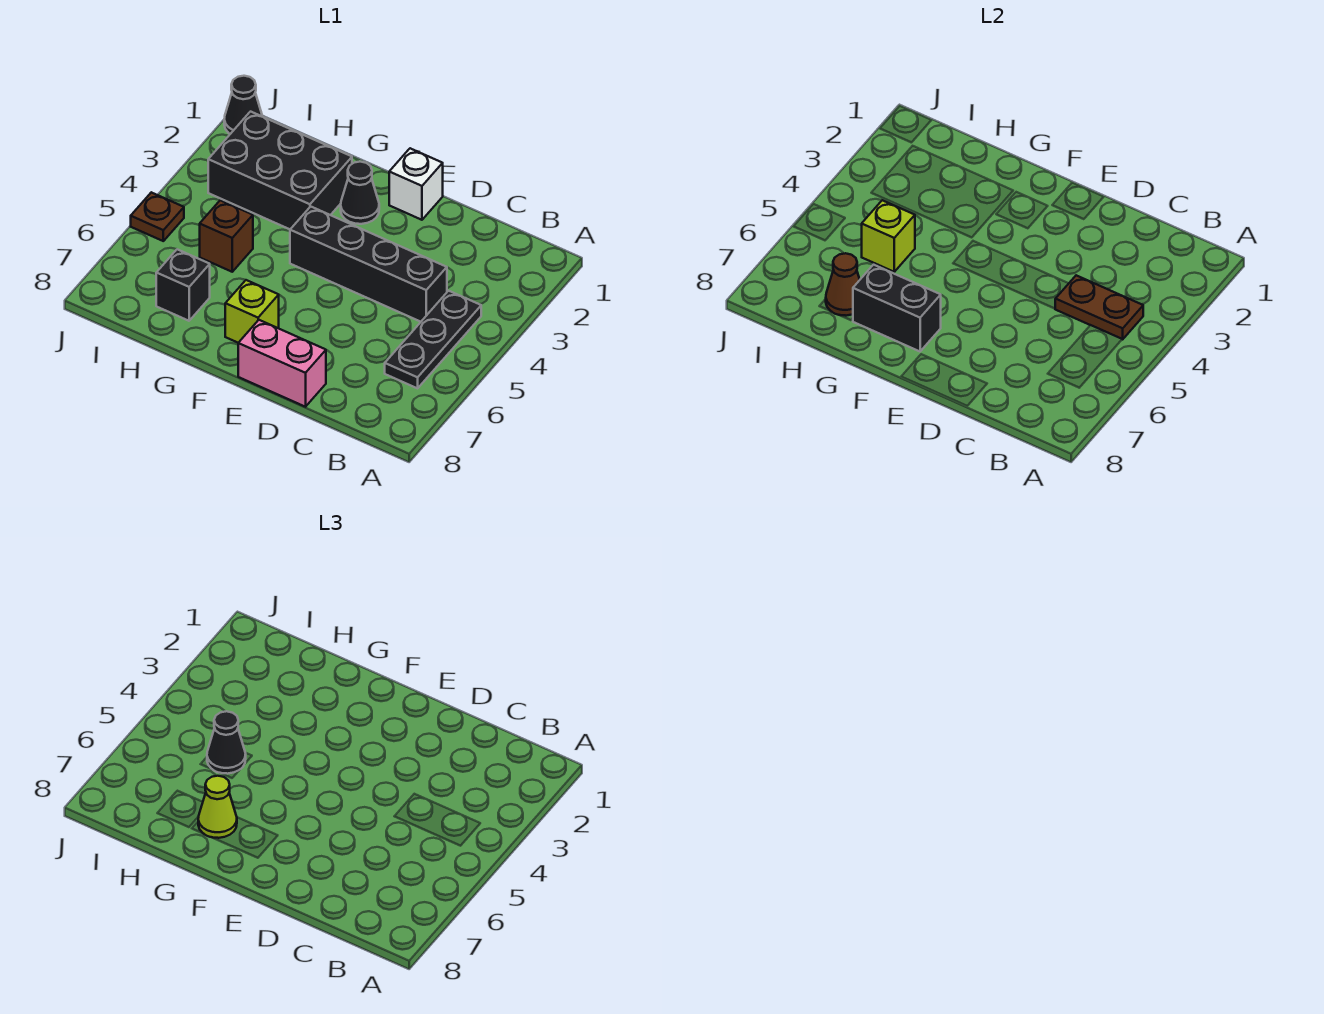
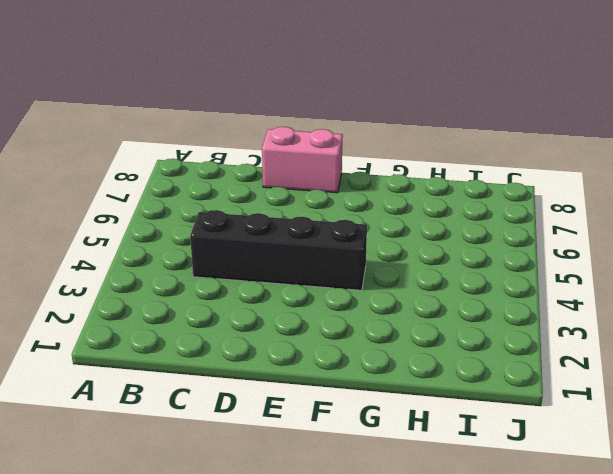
none -> black plate B4:B6 level 1
none -> white brick E1 level 1
none -> black cone F2 level 1

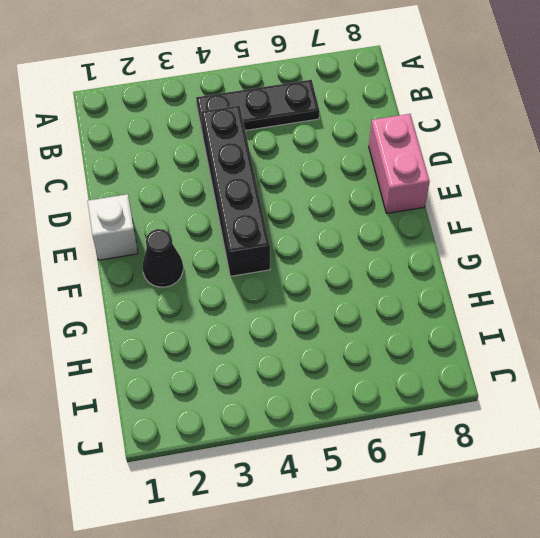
none -> lime brick F7 level 1
none -> black brick G2:I3 level 1
none -> brown brick H5 level 1

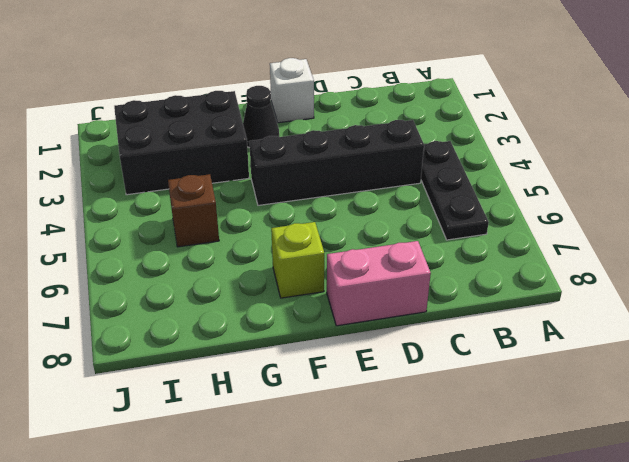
none -> black brick H7 level 1
none -> black cone J1 level 1
none -> brown plate J5 level 1

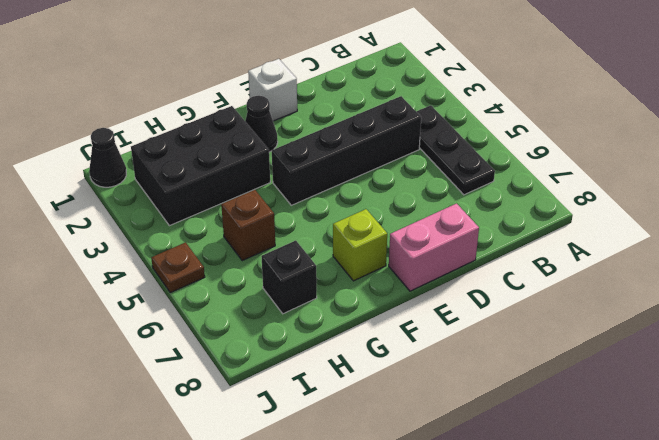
none -> brown plate B4:C4 level 2
none -> black brick F7:G7 level 2
none -> lime brick H5 level 2

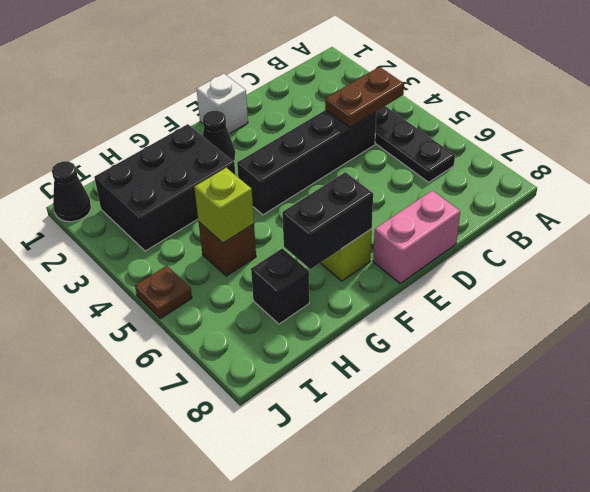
none -> brown cone H7 level 2
none -> lime cone G7 level 3
none -> black cone H5 level 3

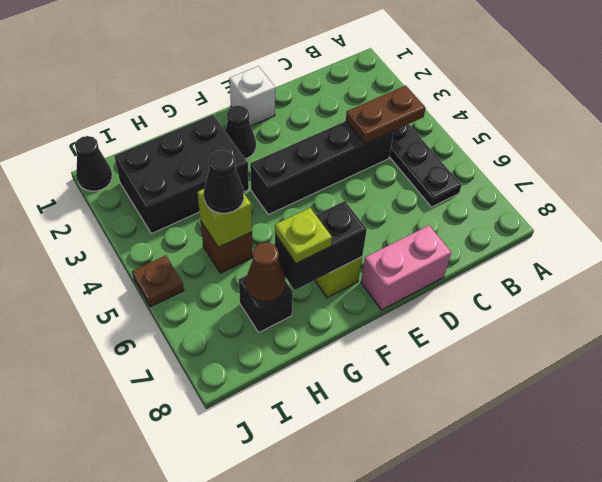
lime plate G7 level 3 -> lime cone G7 level 3

